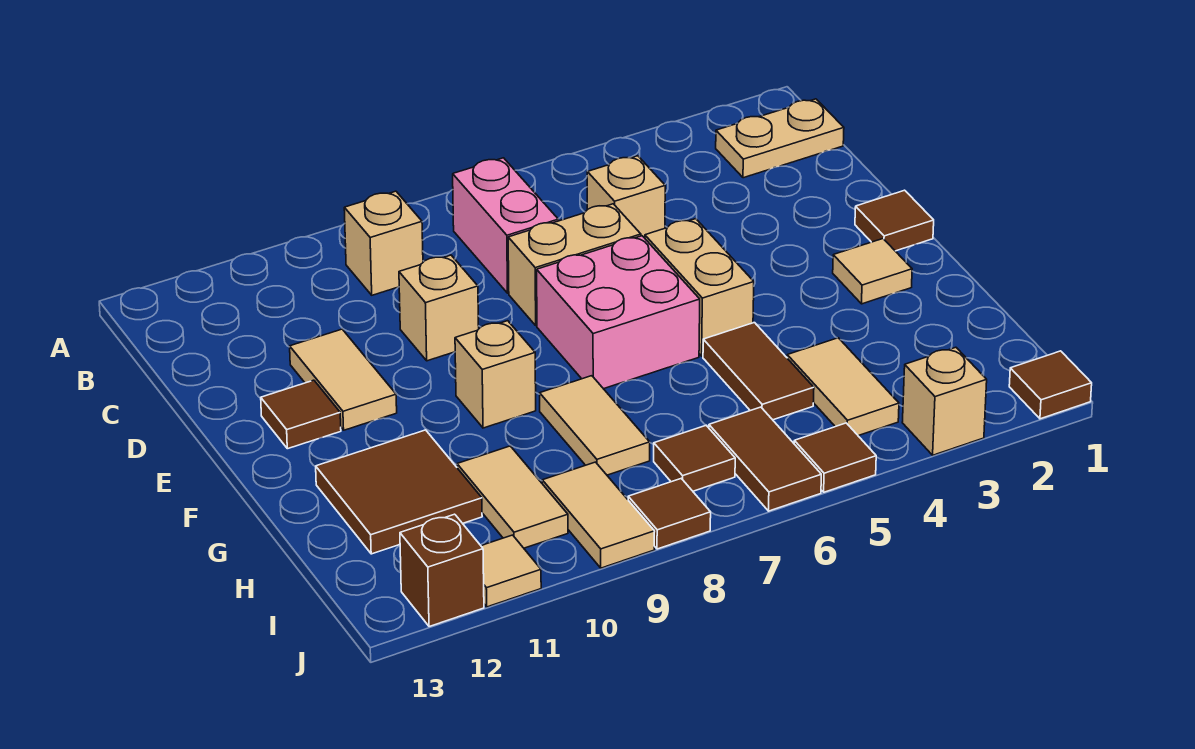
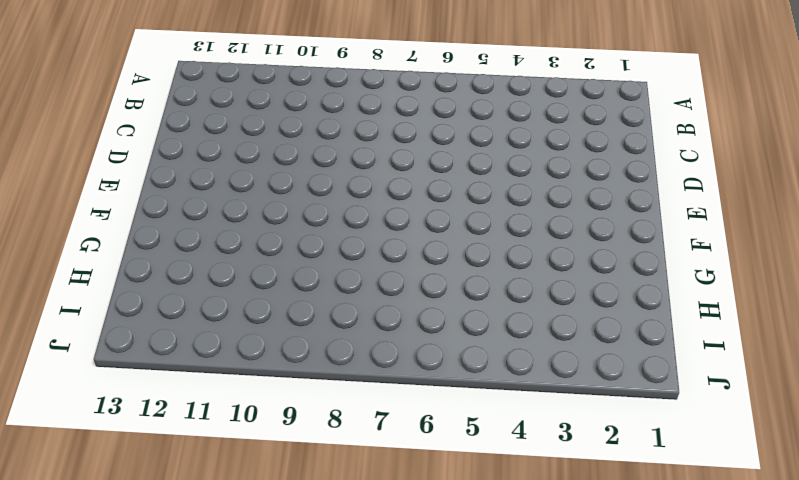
none -> tan plate B1:B2 level 1
none -> pink brick B7:C7 level 1
none -> tan brick B9 level 1

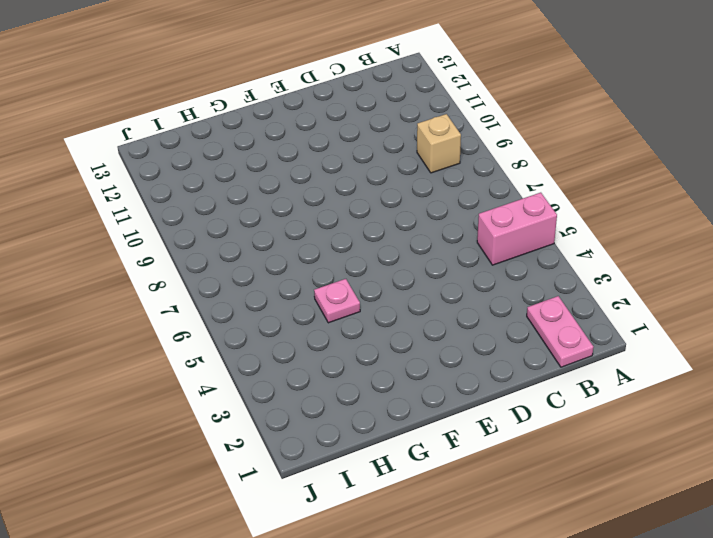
pink brick A5:B5 level 1 -> pink brick B7:C7 level 1
pink plate B1:B2 level 1 -> tan plate B1:B2 level 1
pink plate G5 level 1 -> brown tile G5:H5 level 1
none -> tan brick C5 level 1
none -> tan brick D6:D7 level 1
none -> tan brick D9 level 1

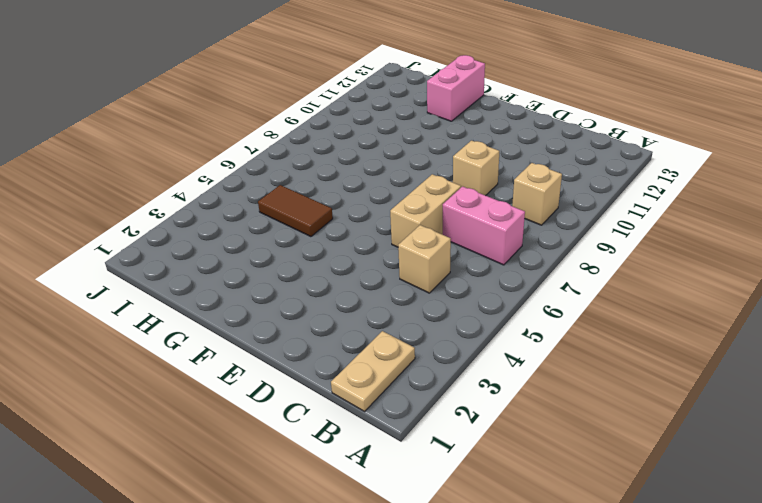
pink brick G12:G13 level 1 -> brown tile G11:H12 level 1
none -> tan tile D11:E11 level 1
none -> brown tile E1 level 1
none -> tan brick E5:F5 level 1

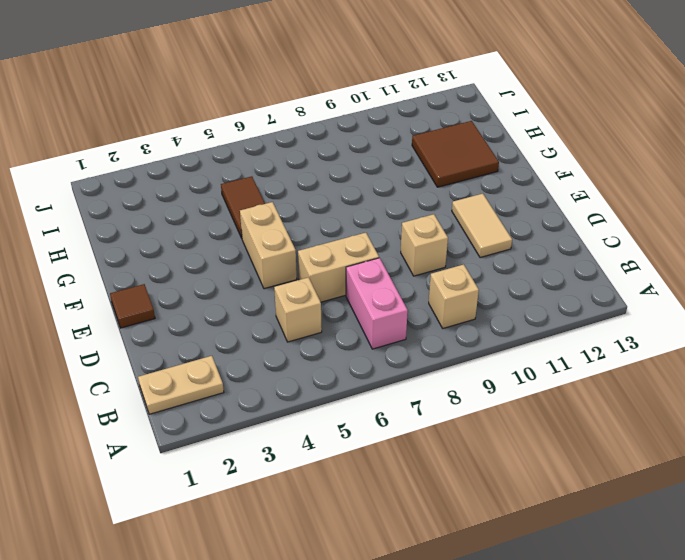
none -> pink brick E6:F7 level 1
none -> brown tile E12 level 1
none -> tan tile F2 level 1

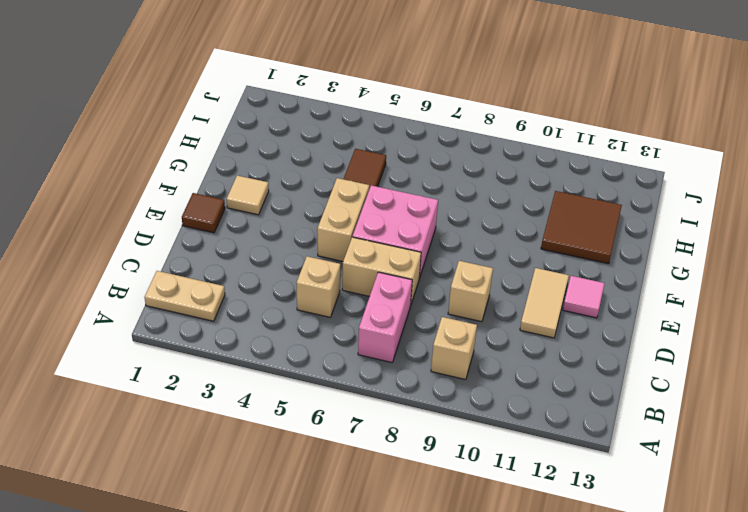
pink tile E12 level 1 -> brown tile E12 level 1
none -> tan brick F9 level 1
none -> tan tile G8:H8 level 1
none -> tan tile H4:I4 level 1

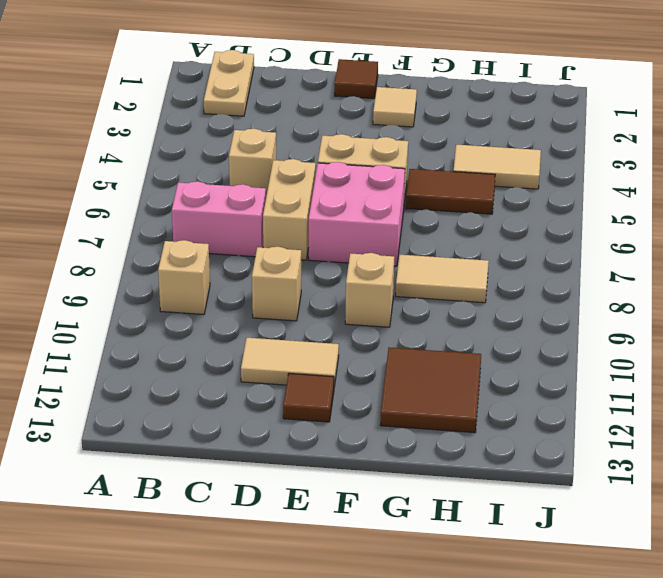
none -> tan tile H10:I10 level 1
none -> brown tile I6:J6 level 1
none -> brown tile I7 level 1

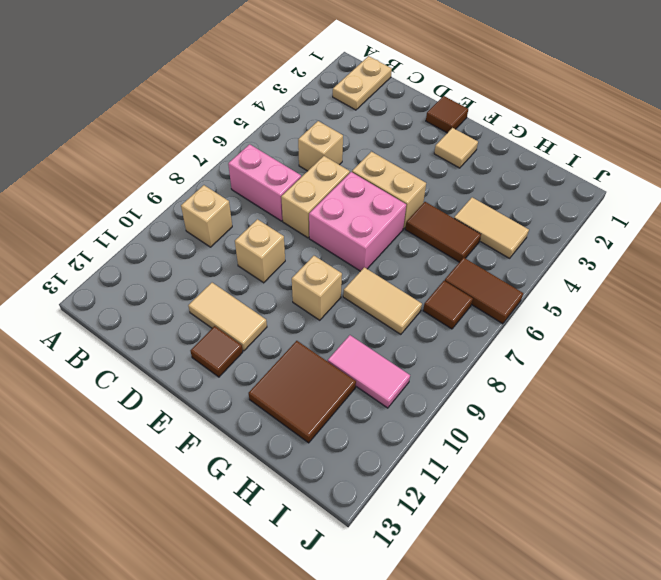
pink tile H10:I10 level 1 -> tan tile H10:I10 level 1
none -> tan tile I9:J9 level 1
none -> brown tile J1 level 1
none -> tan brick J3 level 1

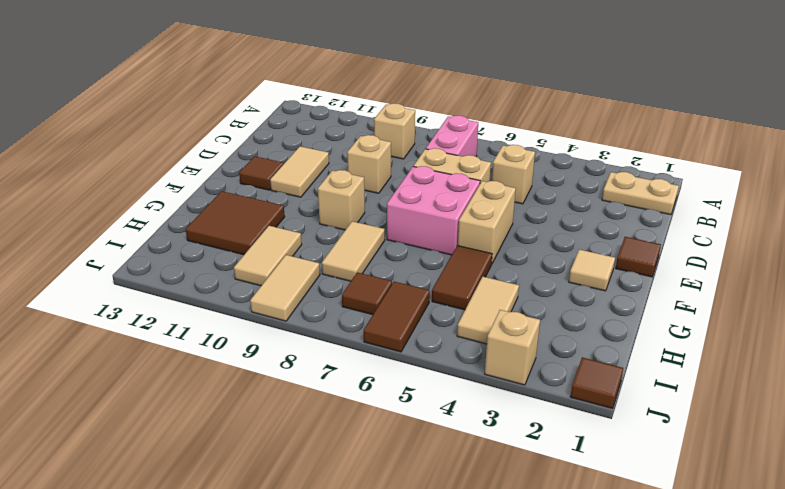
none -> brown tile J5 level 1
none -> brown tile J8 level 1
none -> tan tile J11 level 1

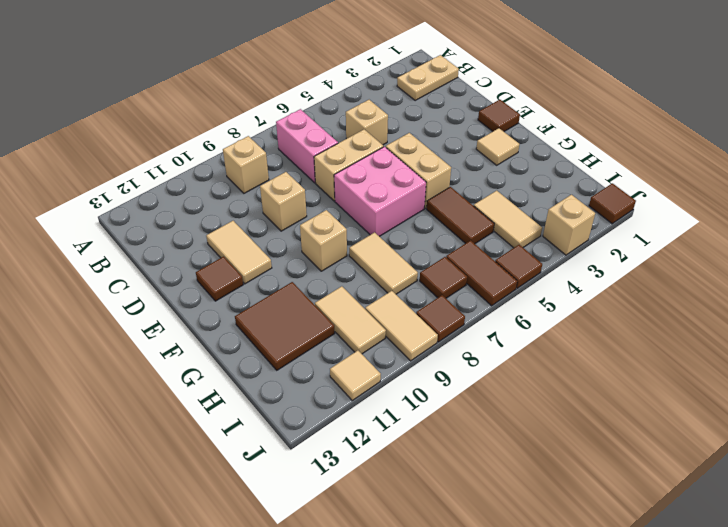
none -> brown brick J12 level 1

